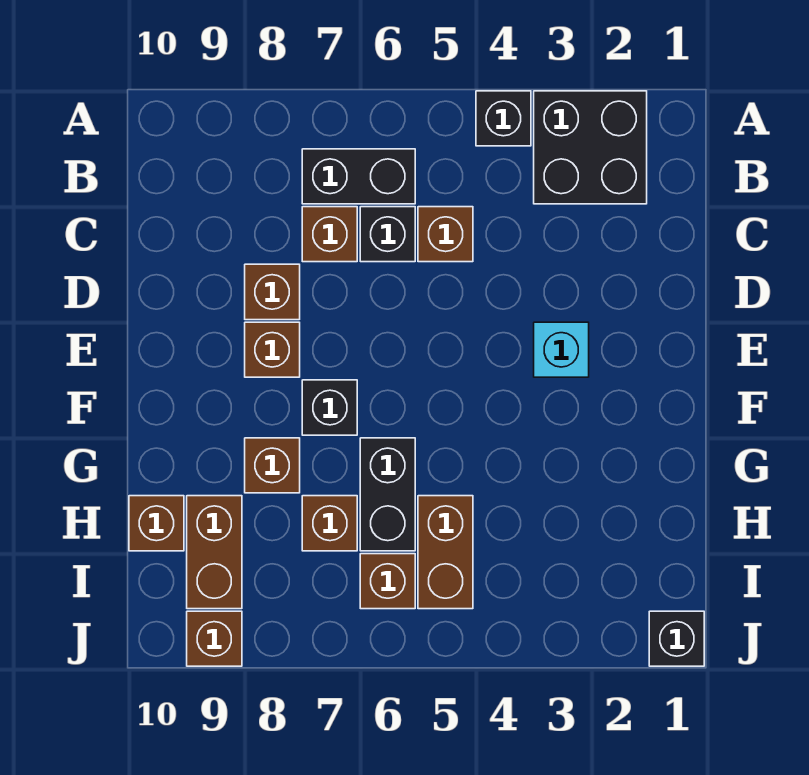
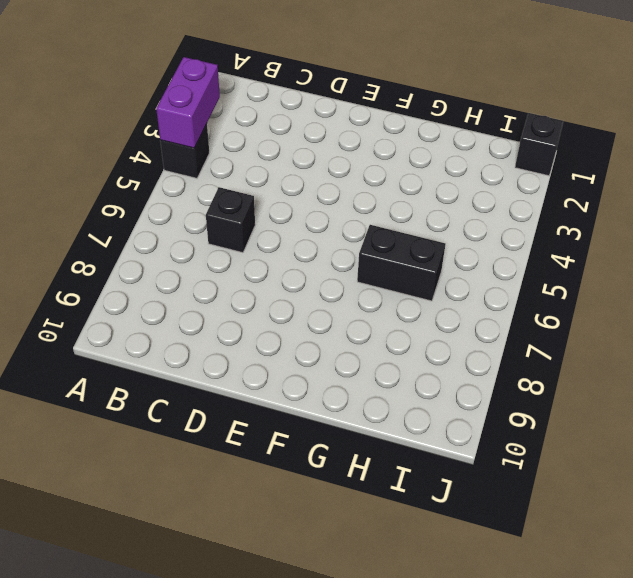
purple brick A3:A4 level 2 -> none
none -> black brick A2:B3 level 1
none -> black brick B6:B7 level 1
none -> brown brick C5 level 1

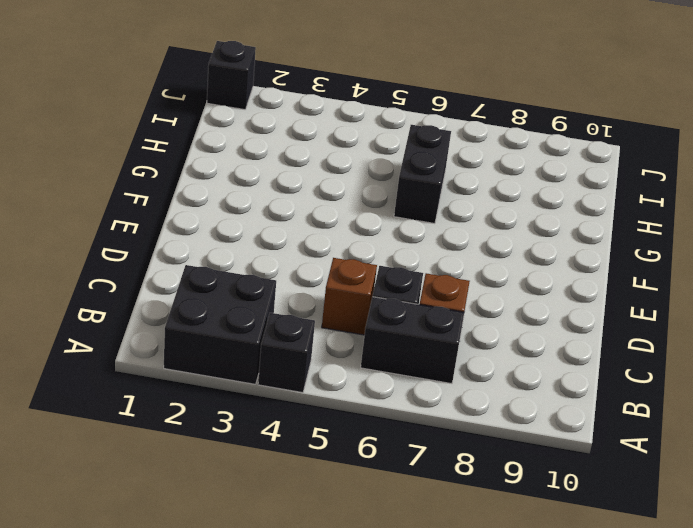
none -> brown brick D8 level 1
none -> cyan brick E3 level 1
none -> brown brick E8 level 1

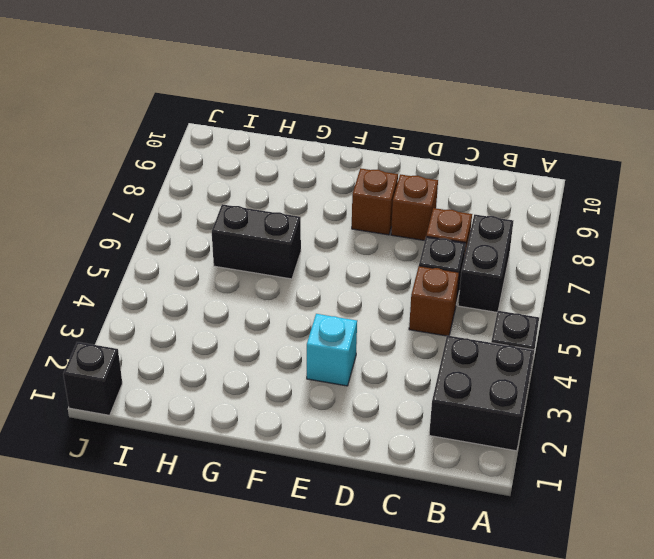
none -> black brick F7 level 1
none -> brown brick G8 level 1
none -> brown brick H5:I5 level 1

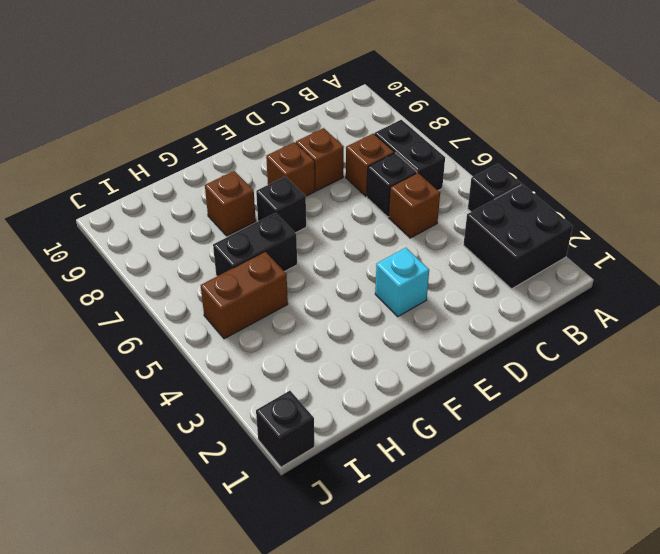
none -> brown brick H7 level 1
none -> brown brick H9:I9 level 1
none -> brown brick H10 level 1

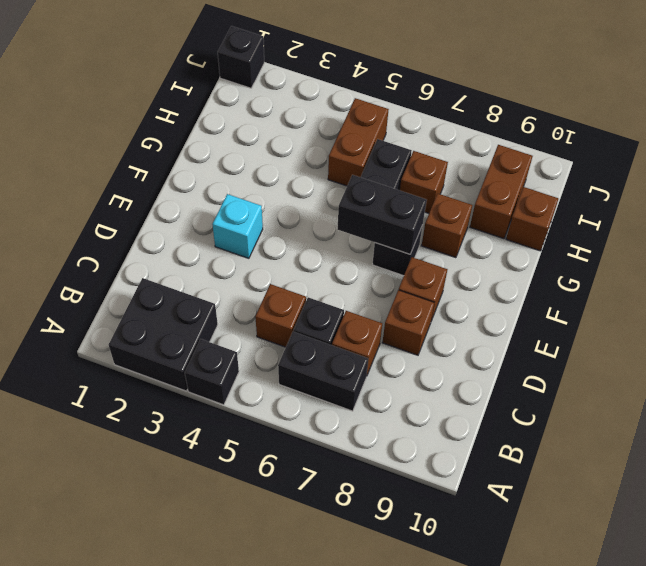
black brick F6:F7 level 2 -> none
none -> brown brick I6 level 1
none -> brown brick J9 level 1

